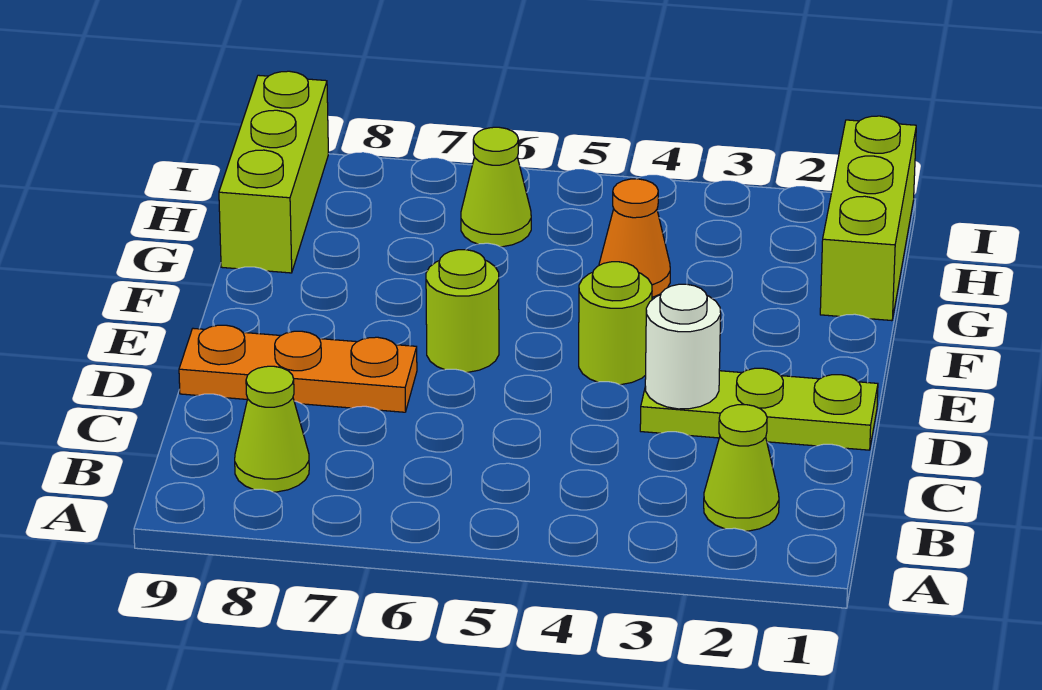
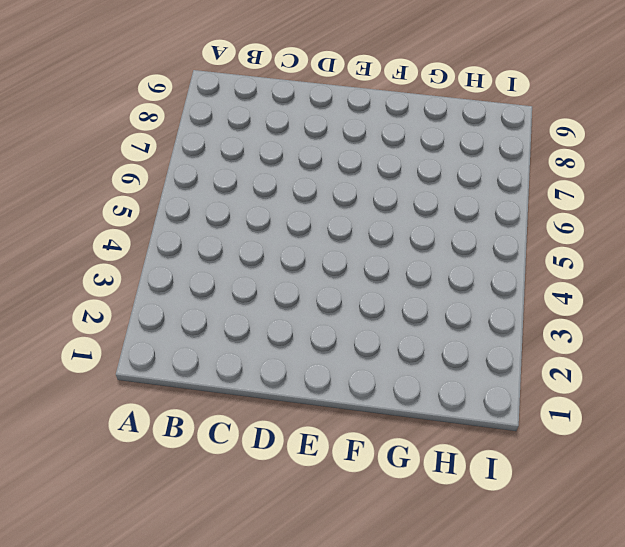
none -> lime cone B2 level 1
none -> lime cone B8 level 1

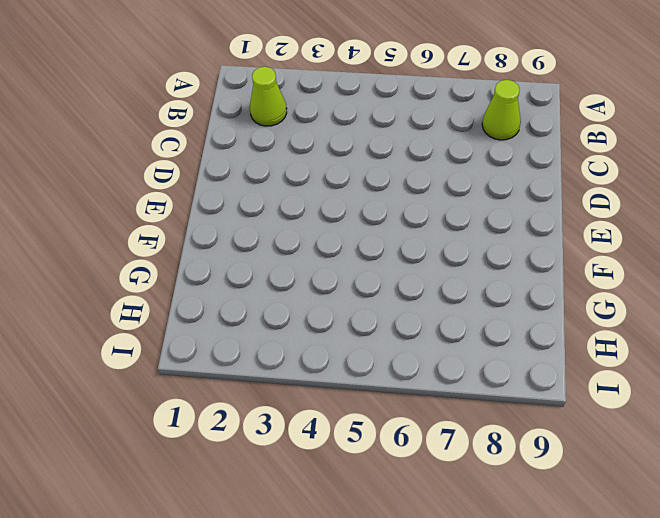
none -> lime plate D1:D3 level 1
none -> orange plate D7:D9 level 1

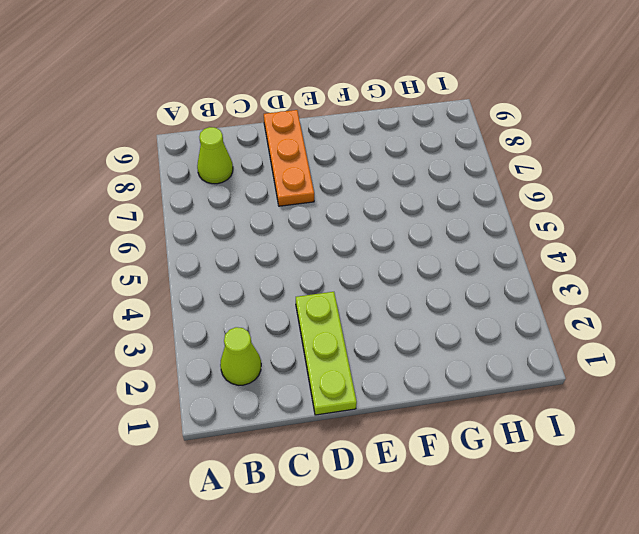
none -> lime round brick E4 level 1
none -> lime round brick E6 level 1

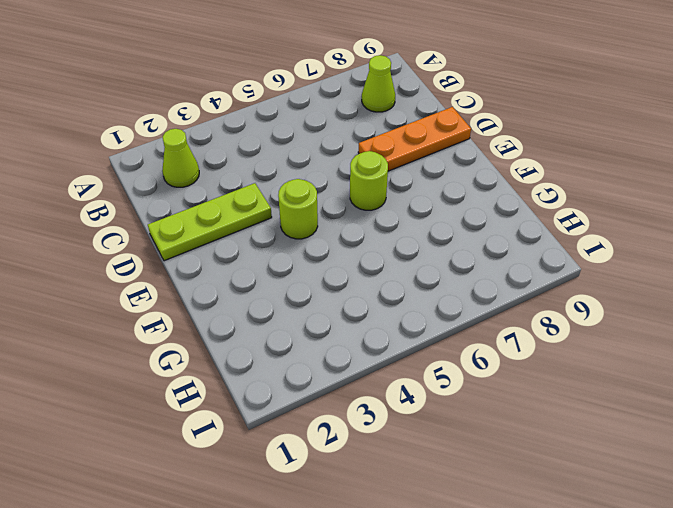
none -> lime brick G1:I1 level 1
none -> orange cone G4 level 1

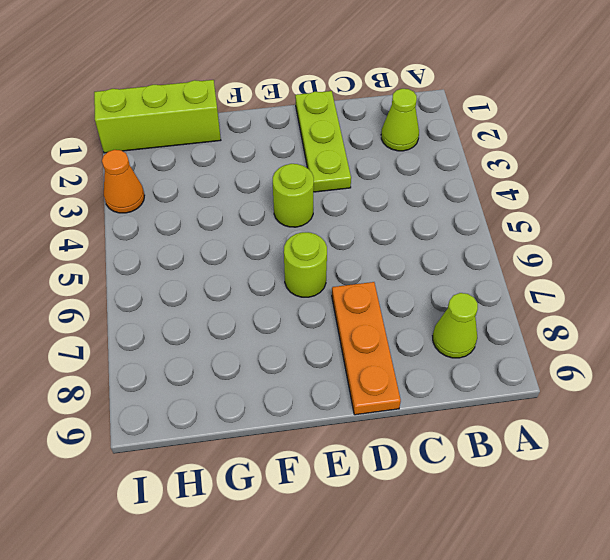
orange cone I3 level 1 -> orange cone G4 level 1
none -> lime brick G9:I9 level 1
none -> lime cone H6 level 1

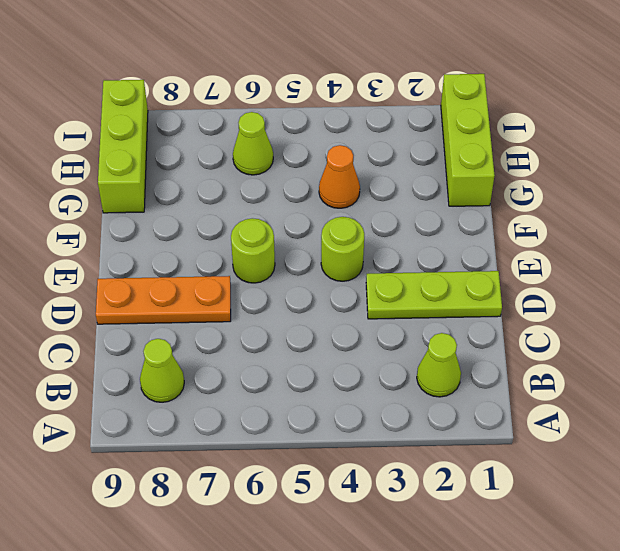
none -> white round brick D3 level 2

